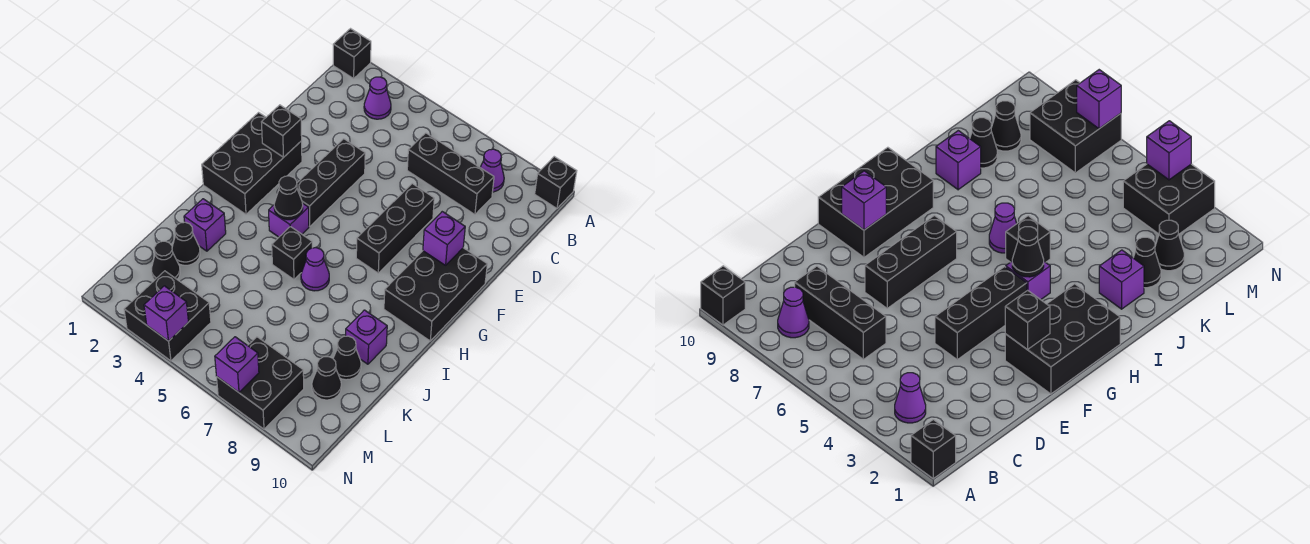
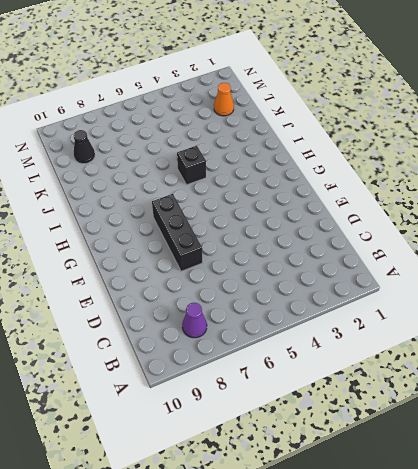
orange cone L2 level 1 -> black cone L2 level 1
none -> black brick A1 level 1
none -> black brick A10 level 1
none -> purple cone B3 level 1

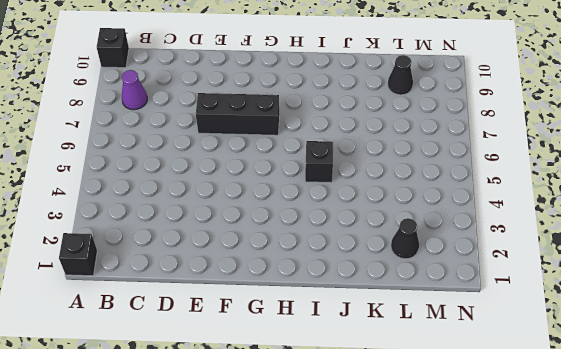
none -> purple cone B3 level 1
none -> black brick C6:C8 level 1
none -> black brick E4:G4 level 1

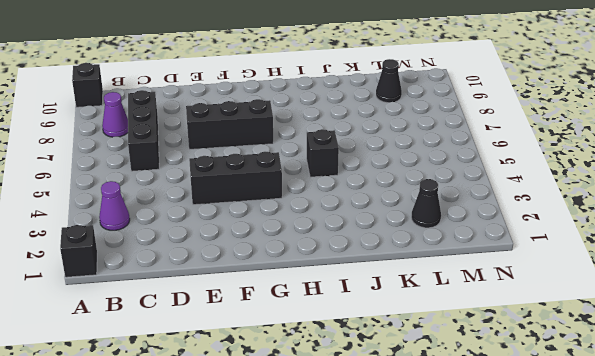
none -> black brick F1:H2 level 1
none -> black brick F9:H10 level 1
none -> purple brick H4 level 1

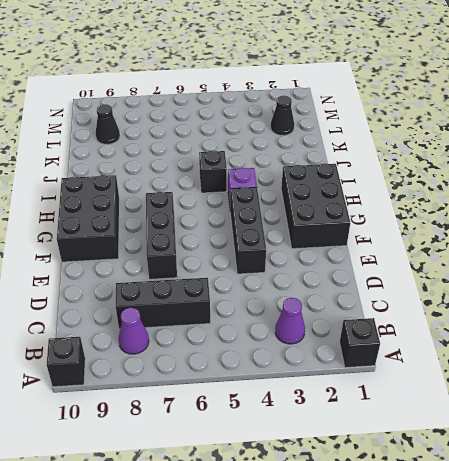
none -> purple cone I6 level 1
none -> purple brick J2 level 1
none -> purple brick J9 level 1

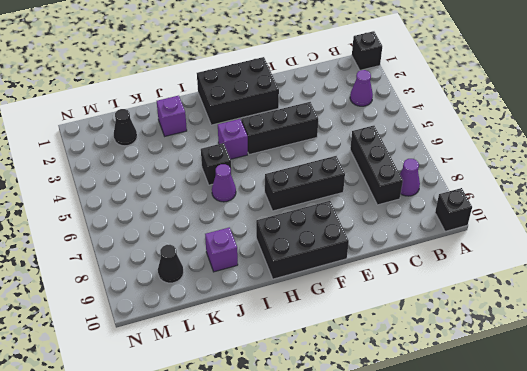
none -> black cone K2 level 1
none -> black cone K9 level 1
none -> black brick M3:N4 level 1

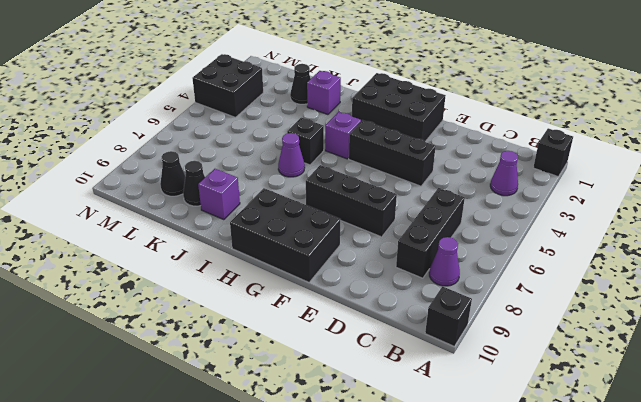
none -> black cone L2 level 1
none -> black brick M7:N8 level 1
none -> black brick F2 level 2

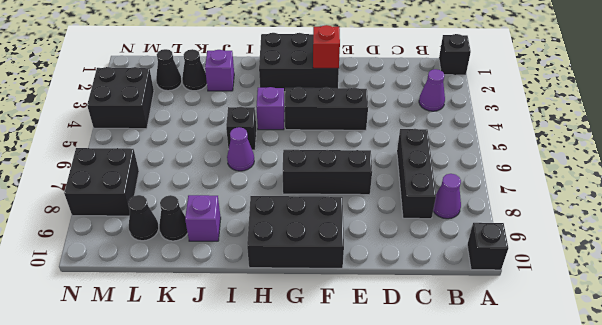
red brick F2 level 2 -> black brick F2 level 2
none -> purple brick F9 level 2
none -> black cone H4 level 2
none -> purple brick N4 level 2

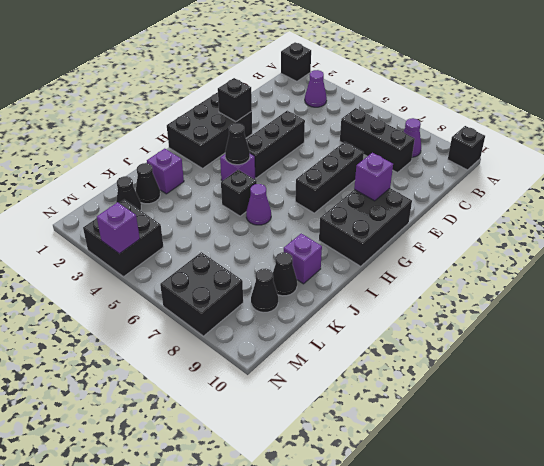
none -> purple brick N7 level 2

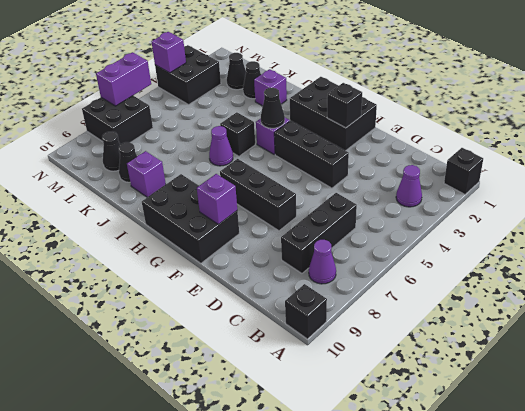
purple brick N6:N7 level 2 -> purple brick N7 level 2

